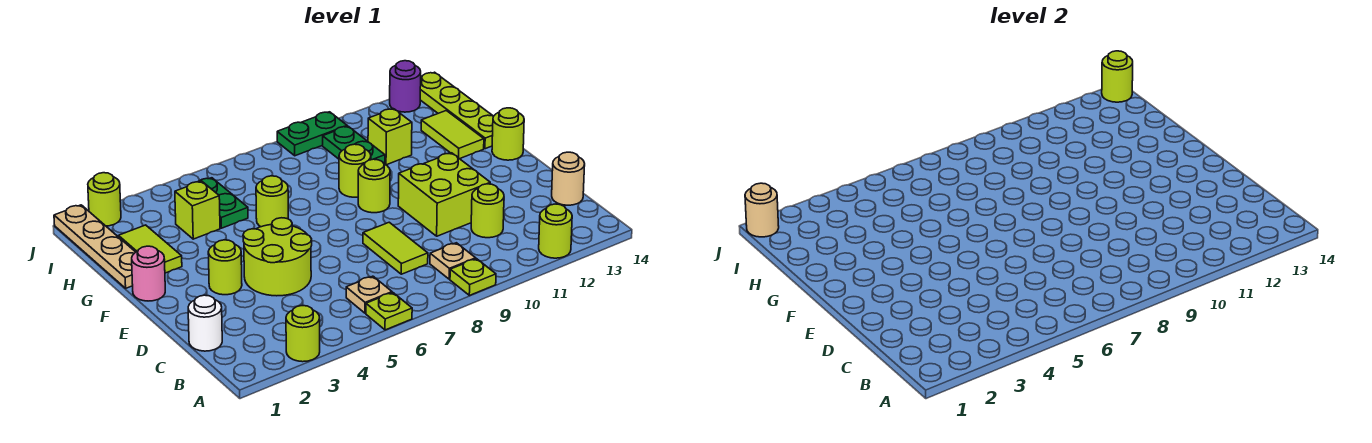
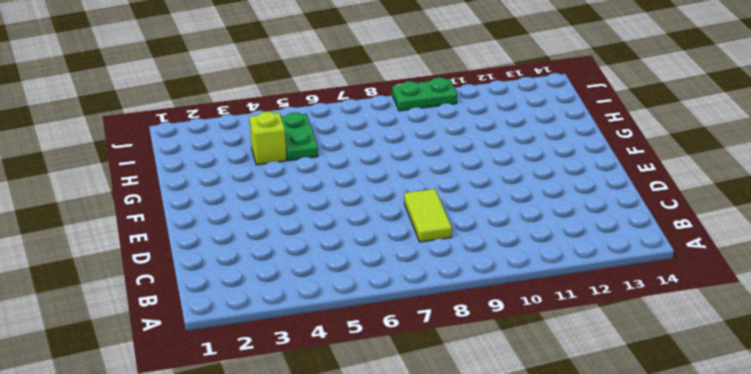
none -> lime round brick A3 level 1
none -> lime plate A6 level 1
none -> lime plate A9 level 1
none -> lime round brick A12 level 1

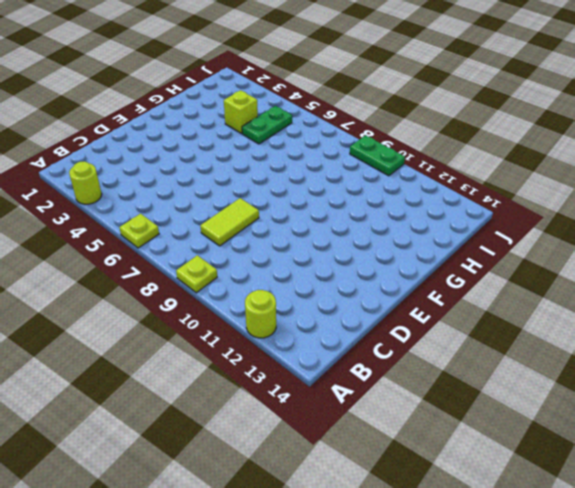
none -> tan plate B6 level 1
none -> tan plate B9 level 1
none -> white round brick C1 level 1
none -> lime round brick C11 level 1

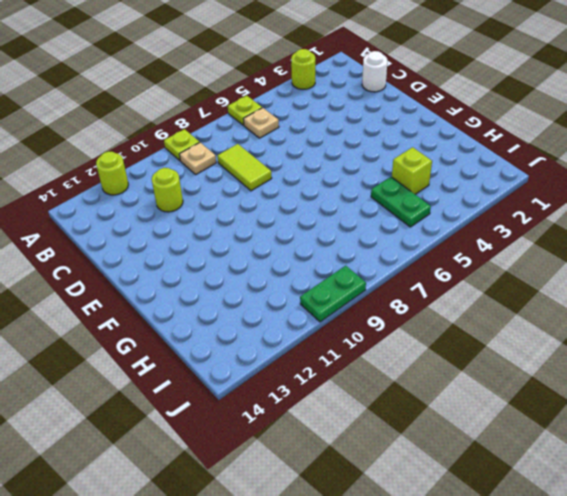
none -> tan round brick C14 level 1
none -> lime round brick D4:E5 level 1
none -> lime brick D10:E11 level 1
none -> lime round brick E3 level 1

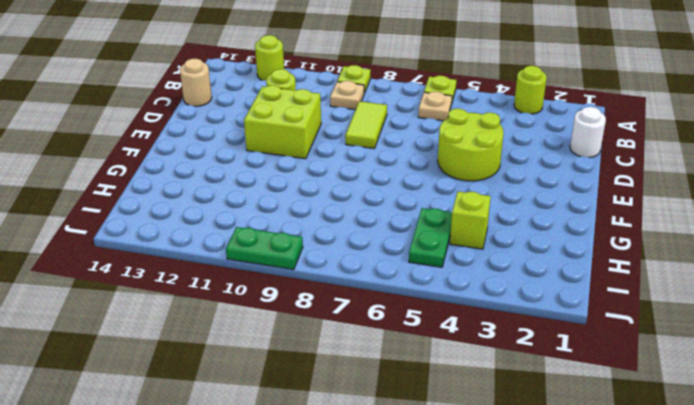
none -> lime round brick E3 level 1
none -> pink round brick F1 level 1
none -> lime round brick F9 level 1
none -> lime round brick F14 level 1

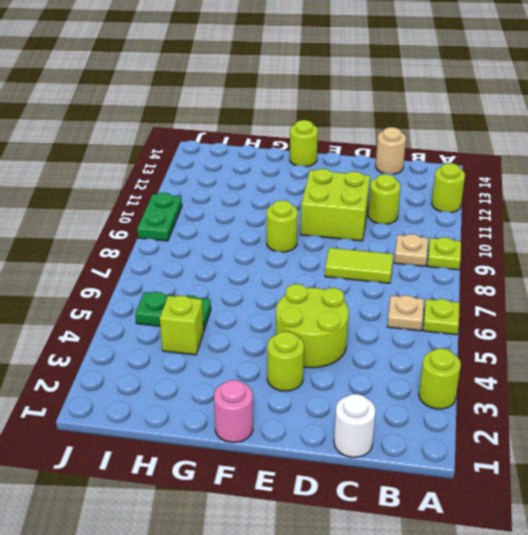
none -> tan plate G1:J1 level 1
none -> lime tile G2:H2 level 1
none -> lime round brick G6 level 1
none -> lime round brick G9 level 1

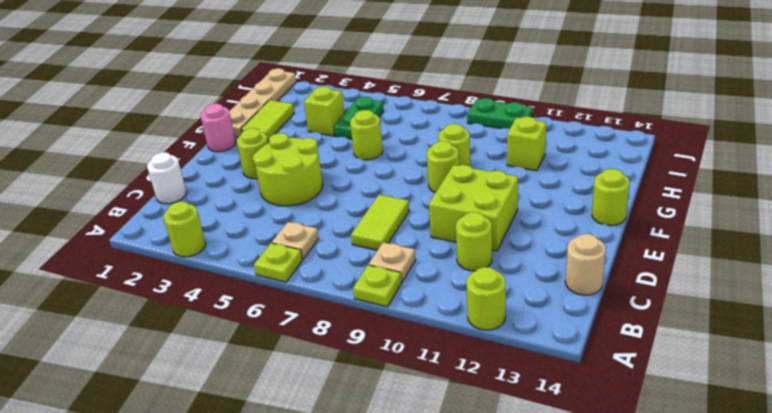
none -> lime tile G13:H13 level 1
none -> lime plate G14:J14 level 1
none -> green plate H10:I10 level 1
none -> lime round brick J2 level 1

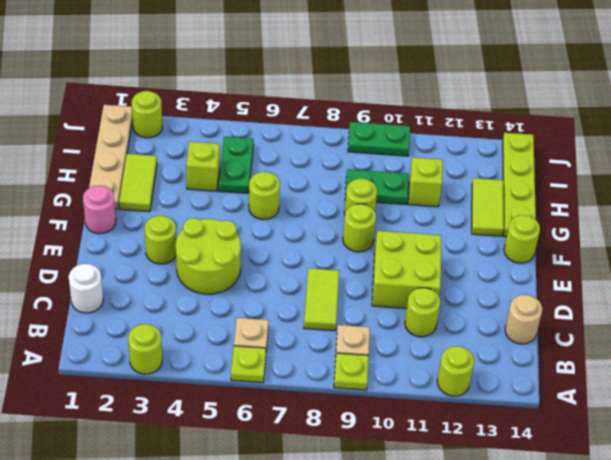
green plate H9:H10 level 1 -> green plate H10:I10 level 1
none -> purple round brick J13 level 1
none -> tan round brick J1 level 2
none -> lime round brick J14 level 2

